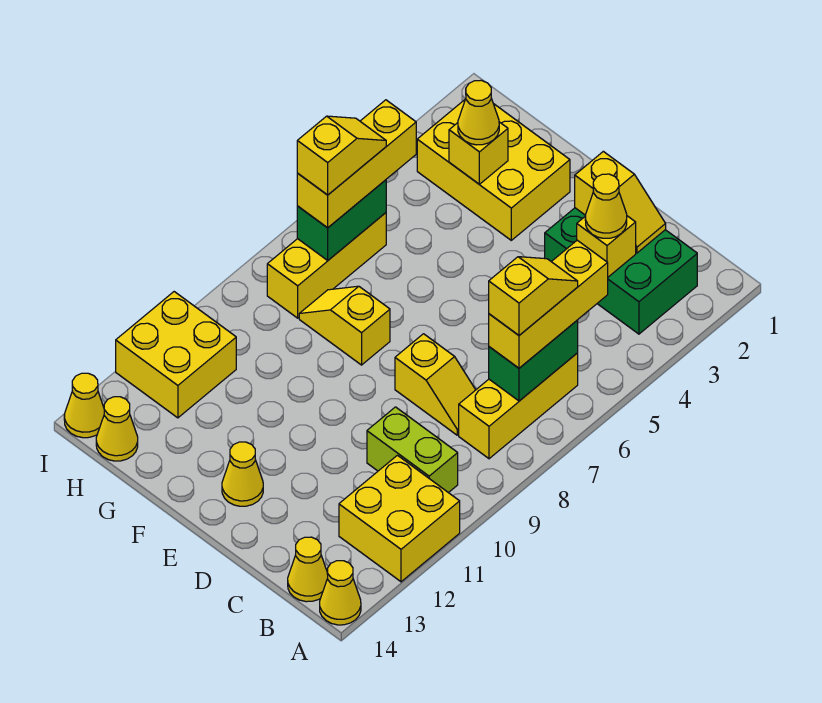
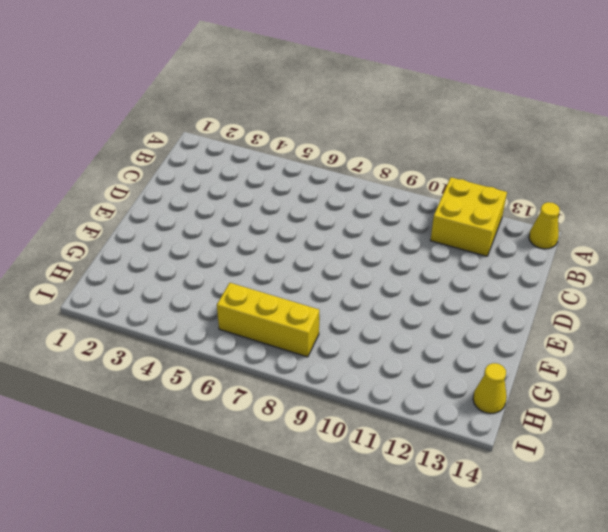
none -> green brick B2:D3 level 1
none -> yellow brick B6:B8 level 1
none -> lime brick B10:C10 level 1

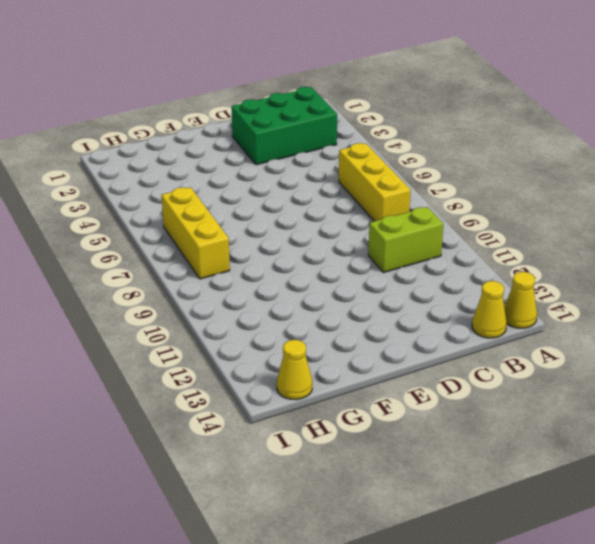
none -> yellow brick A11:B12 level 1
none -> yellow slope C8:D8 level 1 top D
none -> yellow cone E13 level 1

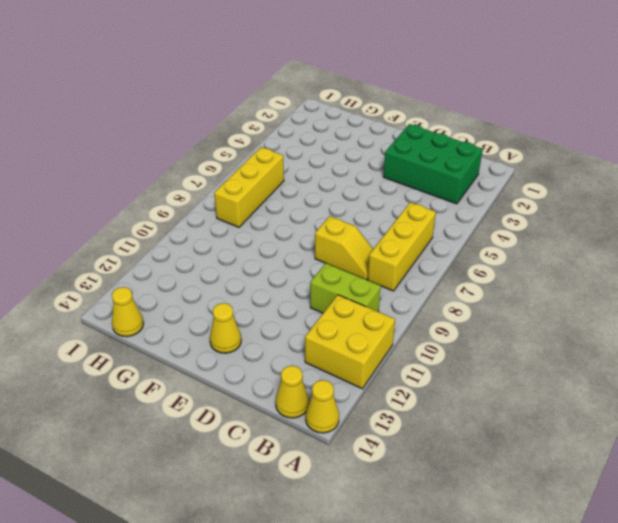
none -> yellow brick F2:H3 level 1
none -> yellow slope F8:G8 level 1 top F
none -> yellow brick H11:I12 level 1

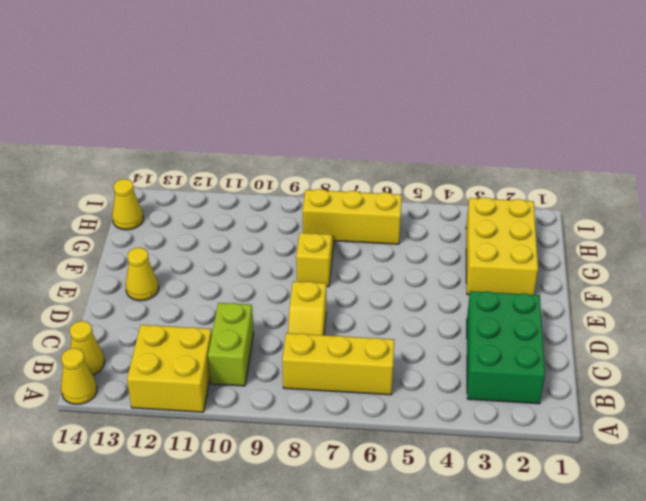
none -> yellow brick H11:I12 level 1
none -> yellow cone I14 level 1
none -> green brick B6:B7 level 2

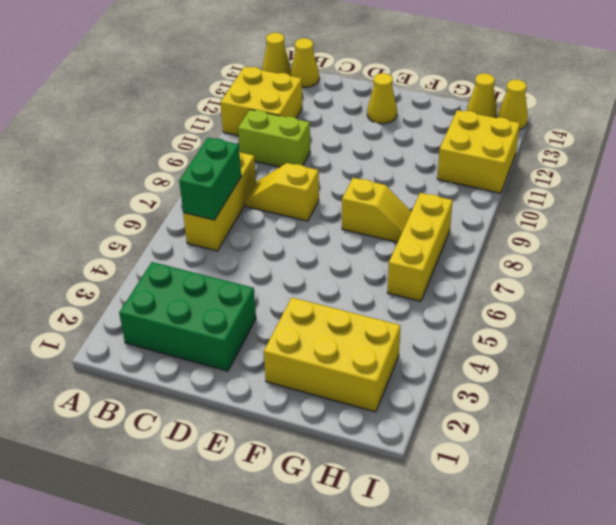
none -> yellow slope C2:D2 level 2 top D
none -> yellow brick C3 level 2
none -> yellow brick G3 level 2

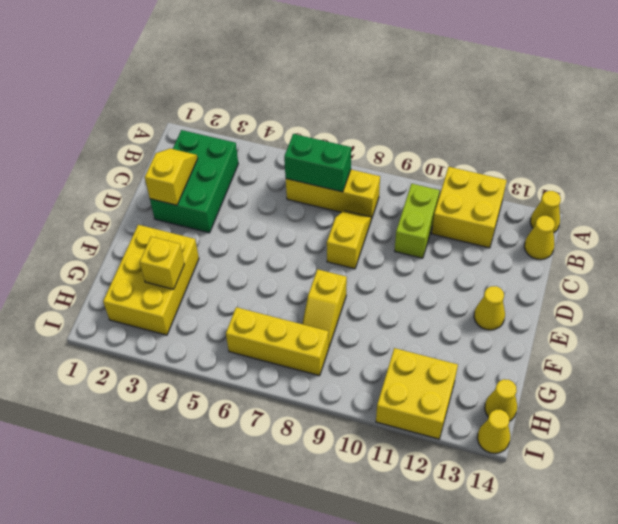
none -> yellow brick C3 level 2
none -> green brick H6:H7 level 2
none -> yellow brick B5:B7 level 3

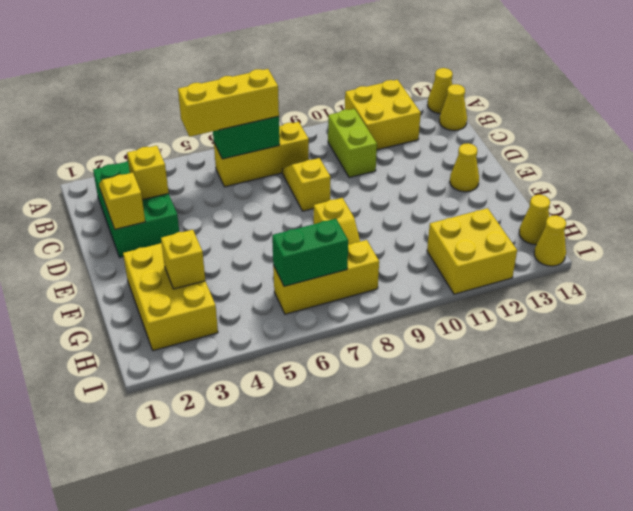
none -> yellow cone C3 level 3
none -> yellow cone G3 level 3
none -> yellow brick H5:H7 level 3

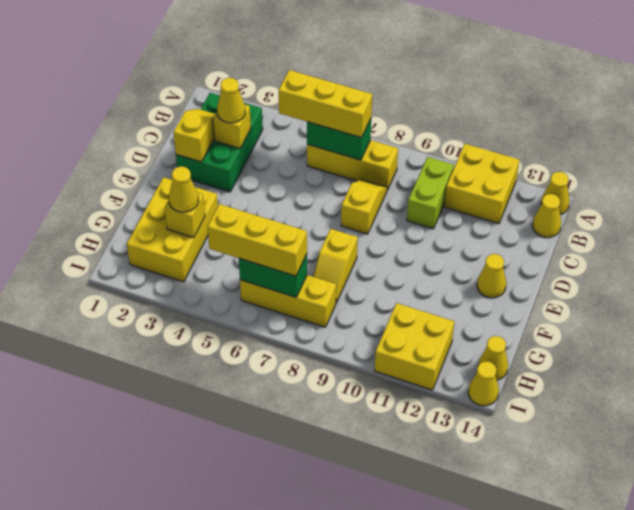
none -> yellow slope B6:B7 level 4 top 7
none -> yellow slope H6:H7 level 4 top 7

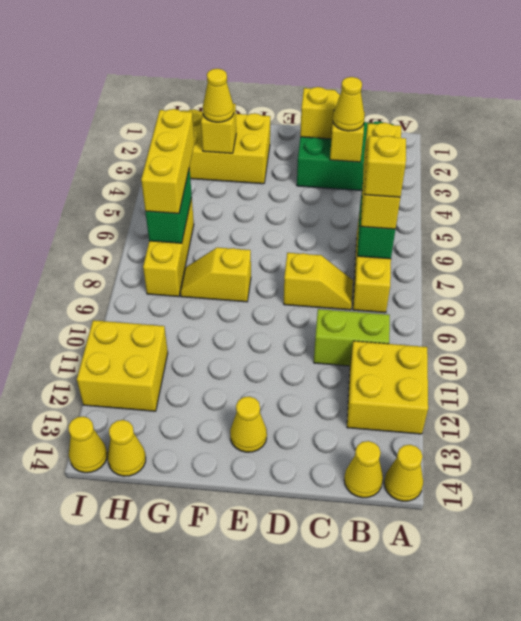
none -> yellow slope H6:H7 level 4 top 7

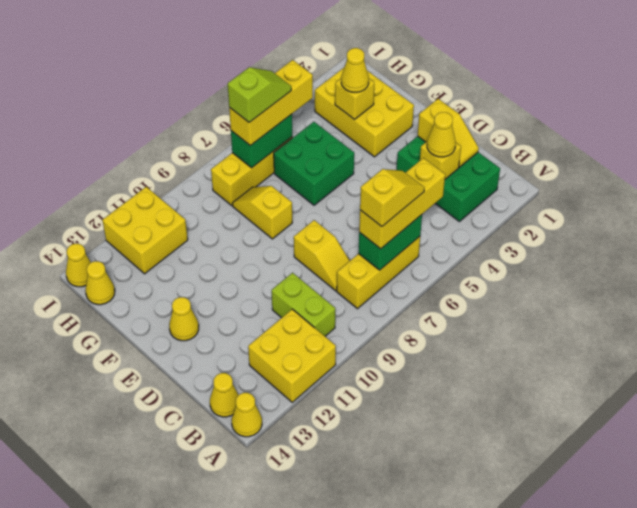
green brick F5:G6 level 1 -> none
lime slope H6:H7 level 4 top 7 -> yellow slope H6:H7 level 4 top 7

